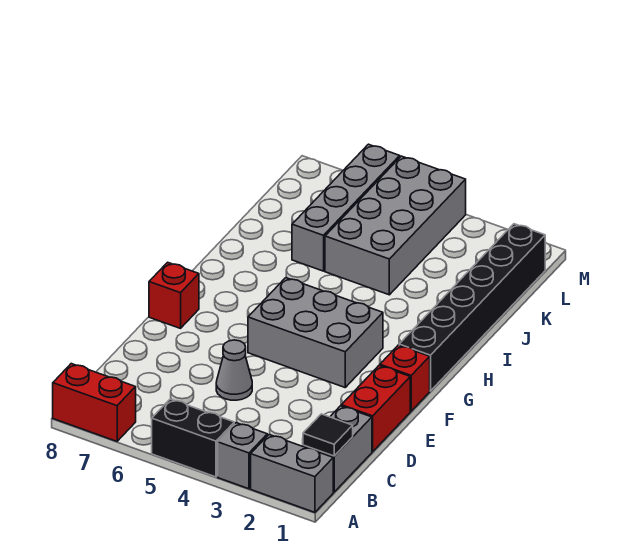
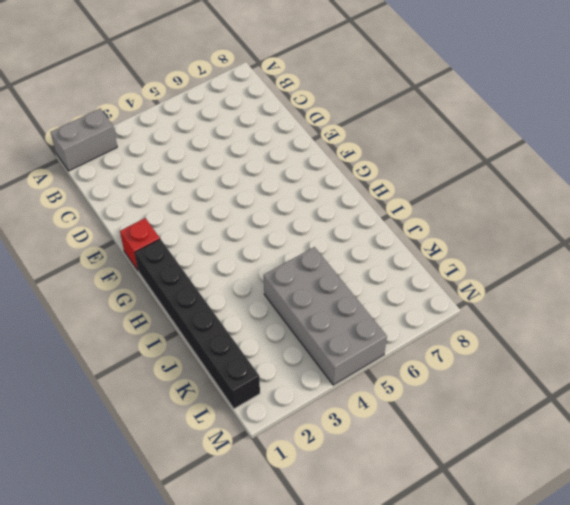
none -> grey brick A3 level 1
none -> black brick A4:A5 level 1
none -> red brick A7:A8 level 1

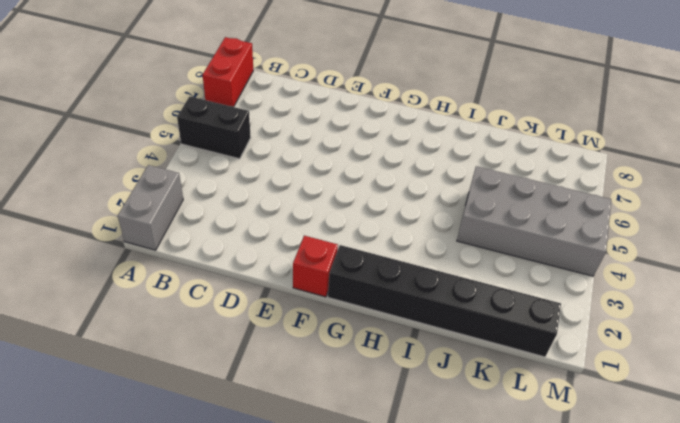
black brick A5:B5 level 1 -> black brick A4:A5 level 1
none -> grey brick A3 level 1
none -> grey brick B1:C1 level 1
none -> red brick D1:E1 level 1

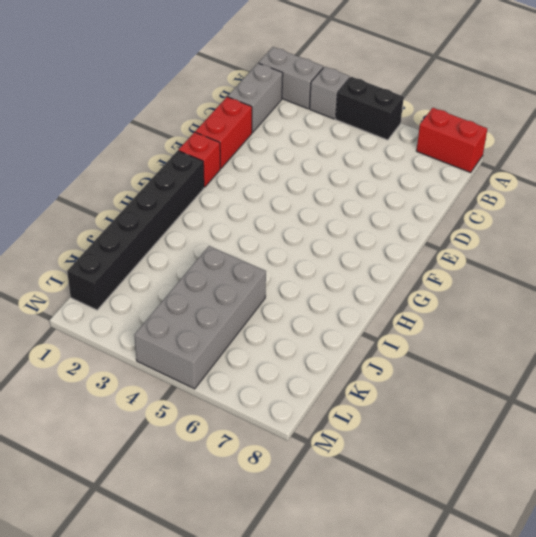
none -> grey cone D5 level 1
none -> grey brick F3:G5 level 1
none -> red brick F8 level 1

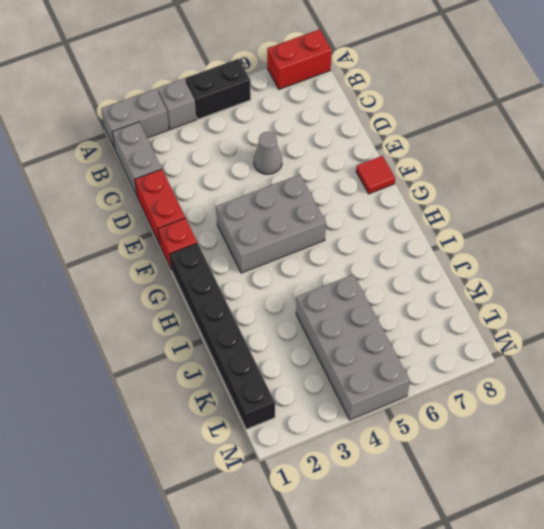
red tile F8 level 1 -> red brick F8 level 1
none -> grey brick J6:M6 level 1
none -> black tile B1 level 2

